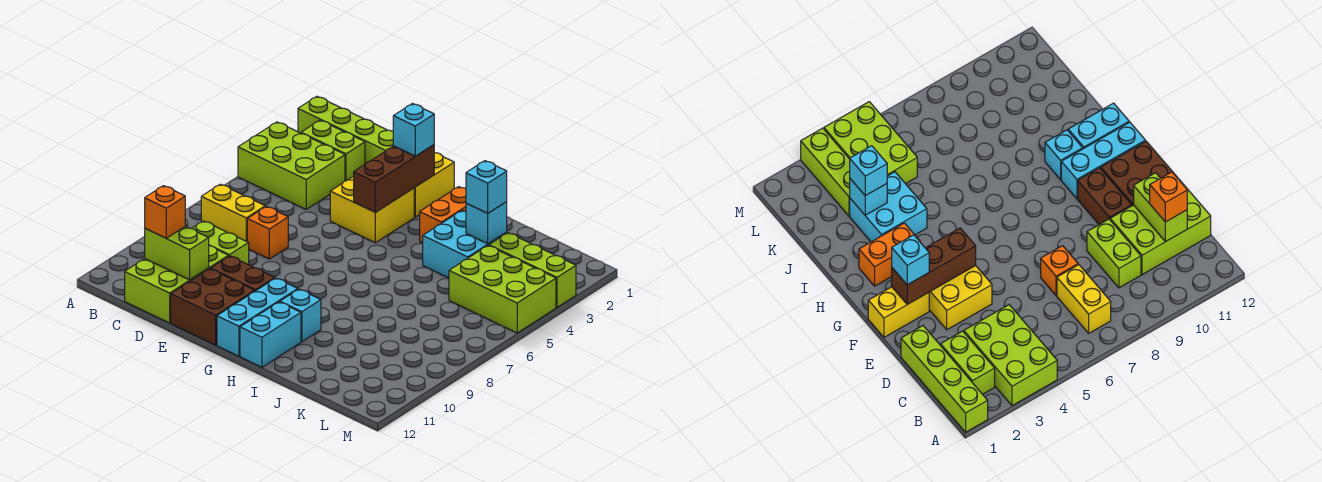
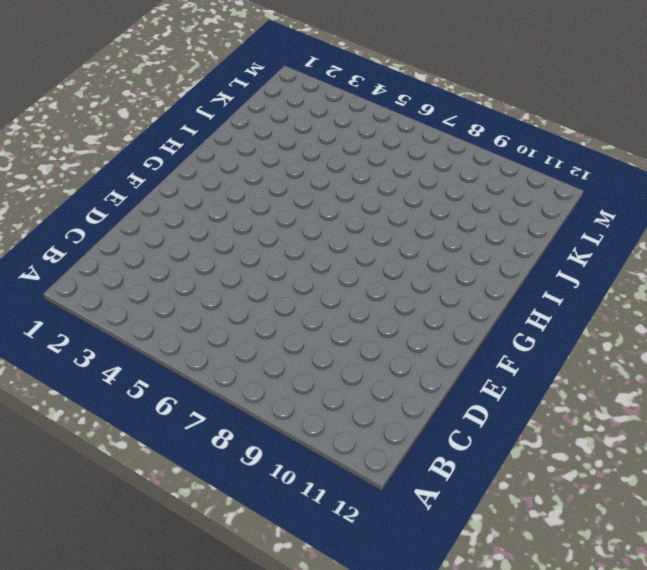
none -> lime brick A1:D1 level 1
none -> lime brick A3:C4 level 1
none -> lime brick B2:C2 level 1

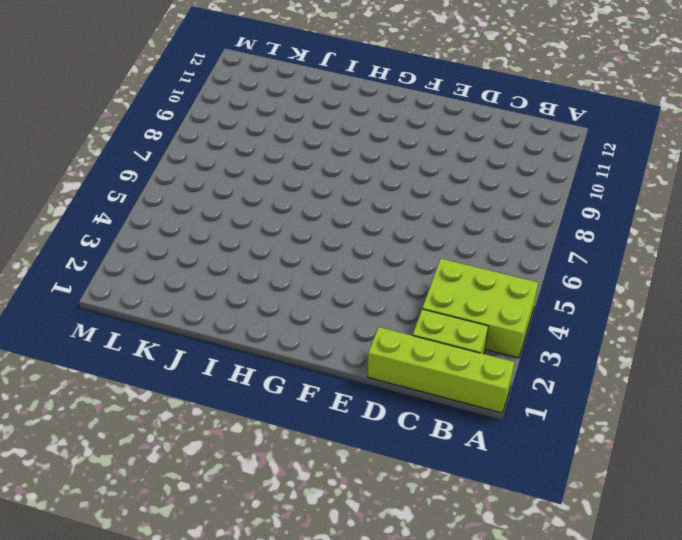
none -> yellow brick B7:C7 level 1
none -> lime brick C9:D9 level 1
none -> lime brick C10:D12 level 1

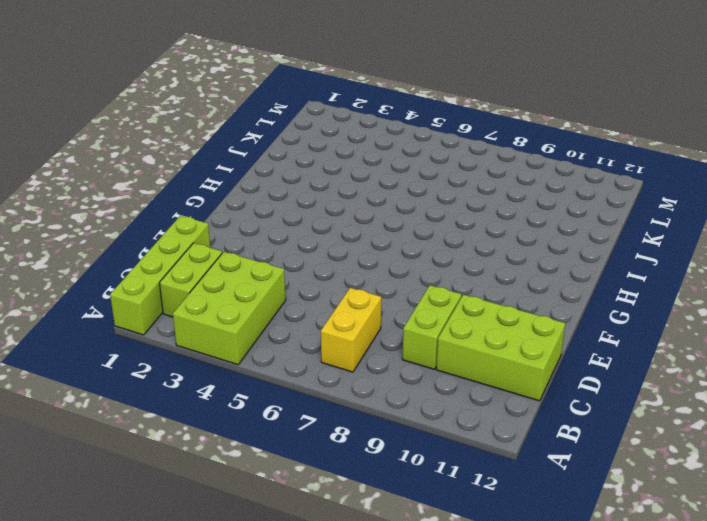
none -> orange brick D7 level 1
none -> yellow brick E3:F4 level 1
none -> brown brick E10:F10 level 1

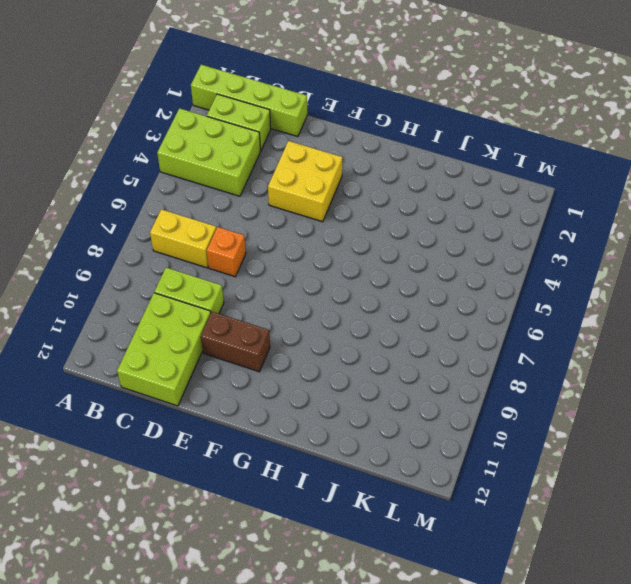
none -> brown brick E11:F12 level 1
none -> yellow brick F1:F2 level 1
none -> cyan brick G10:G12 level 1

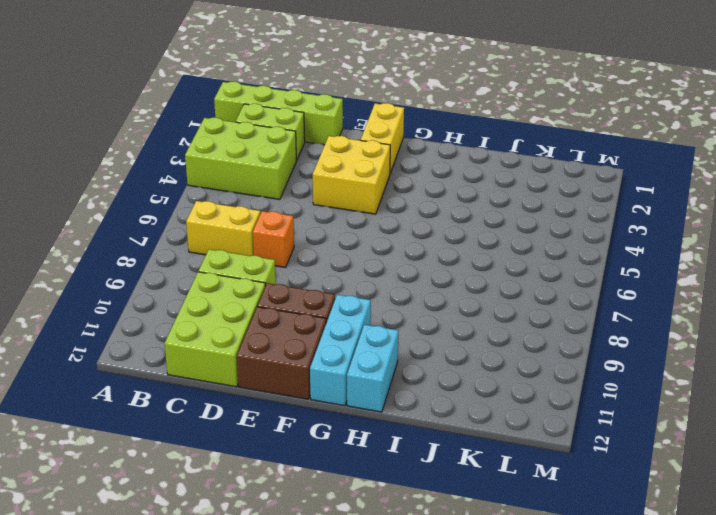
none -> orange brick H2:H3 level 1
none -> cyan brick H10 level 1
none -> cyan brick I3:J4 level 1

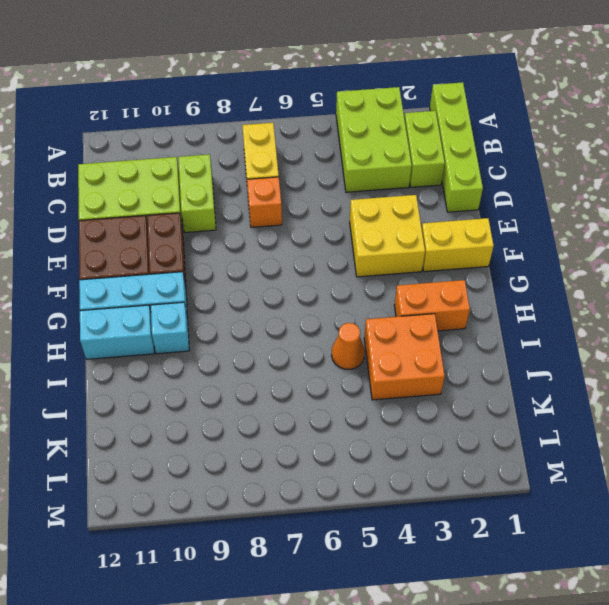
orange brick I3:J4 level 1 -> cyan brick I3:J4 level 1
orange cone I5 level 1 -> none
none -> lime brick K3:M3 level 1
none -> lime brick K4:M5 level 1
none -> lime brick C11:D11 level 2

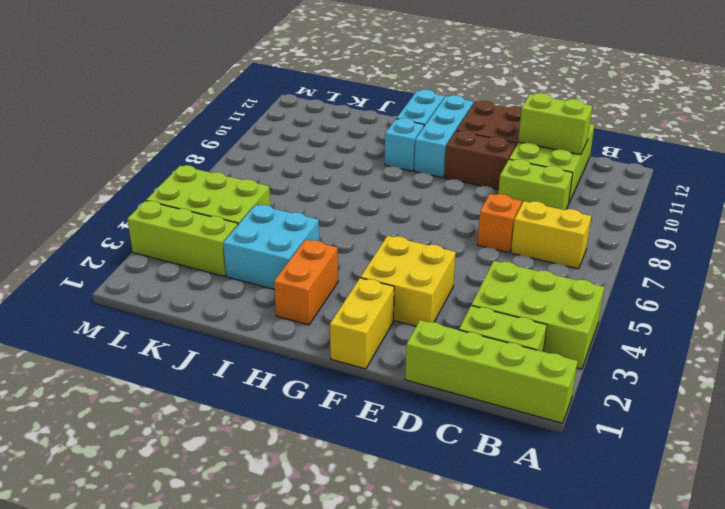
none -> brown brick F2:F4 level 2
none -> cyan brick J3 level 2
none -> orange brick C11 level 3

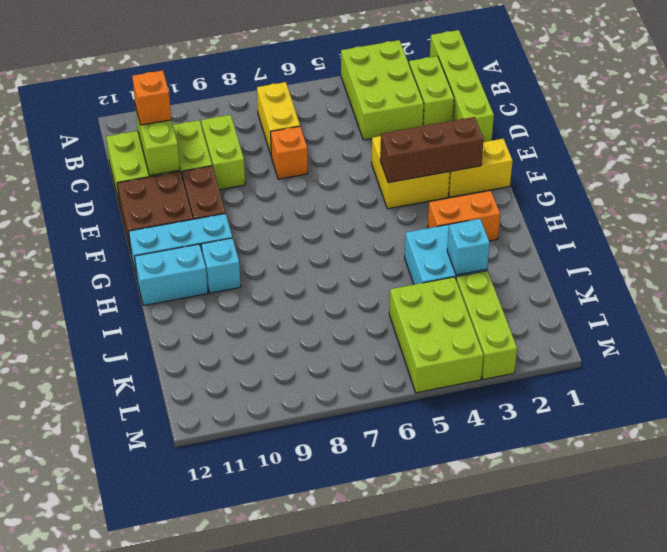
none -> cyan brick F2 level 3
none -> cyan brick J3 level 3

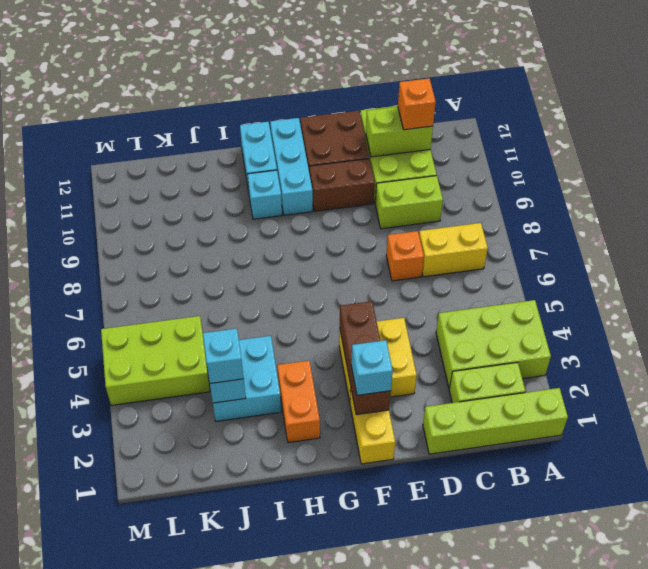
none -> lime brick K3:M3 level 1

